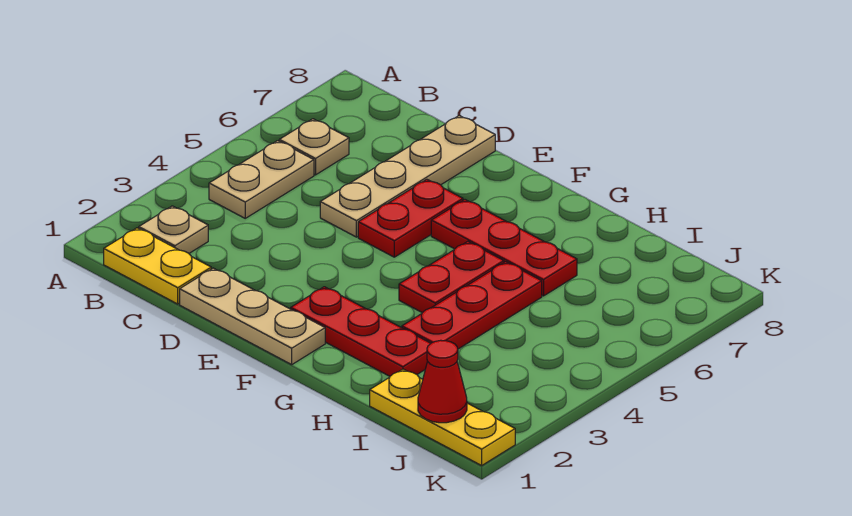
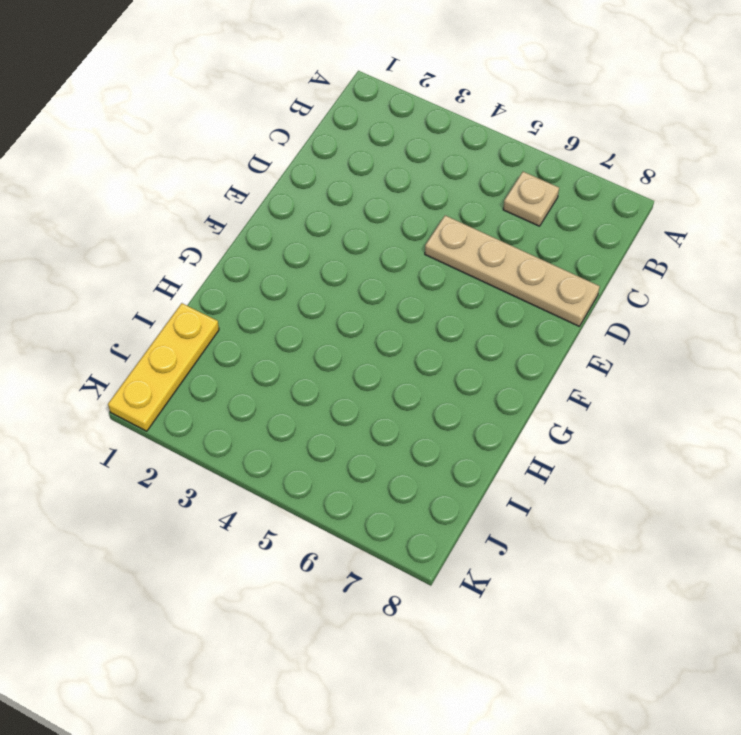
none -> yellow plate B1:C1 level 1
none -> tan plate B2 level 1
none -> tan plate B4:B5 level 1

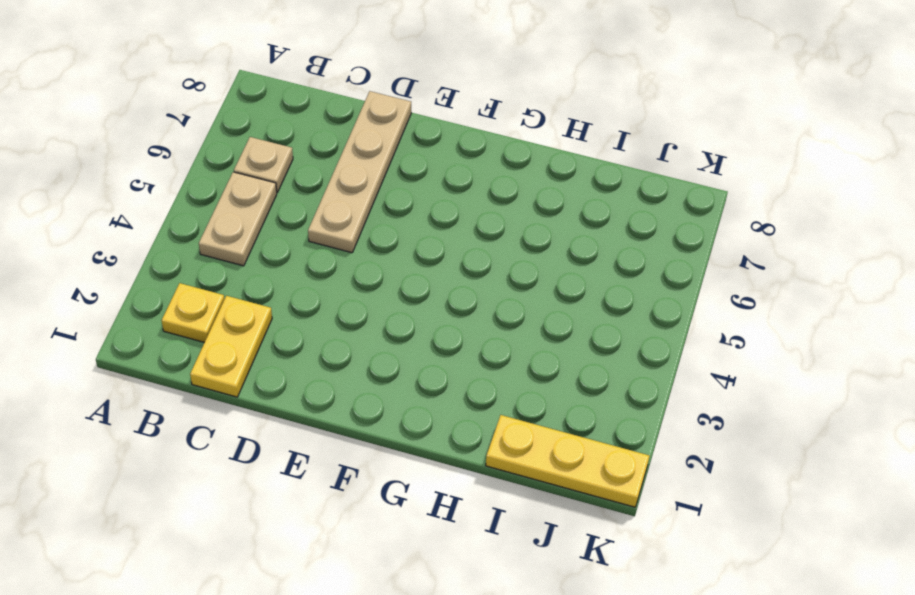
yellow plate B2 level 1 -> tan plate B2 level 1
yellow plate C1:C2 level 1 -> yellow plate B1:C1 level 1
none -> tan plate D1:F1 level 1
none -> red plate E5:E6 level 1
none -> red plate F2:H2 level 1

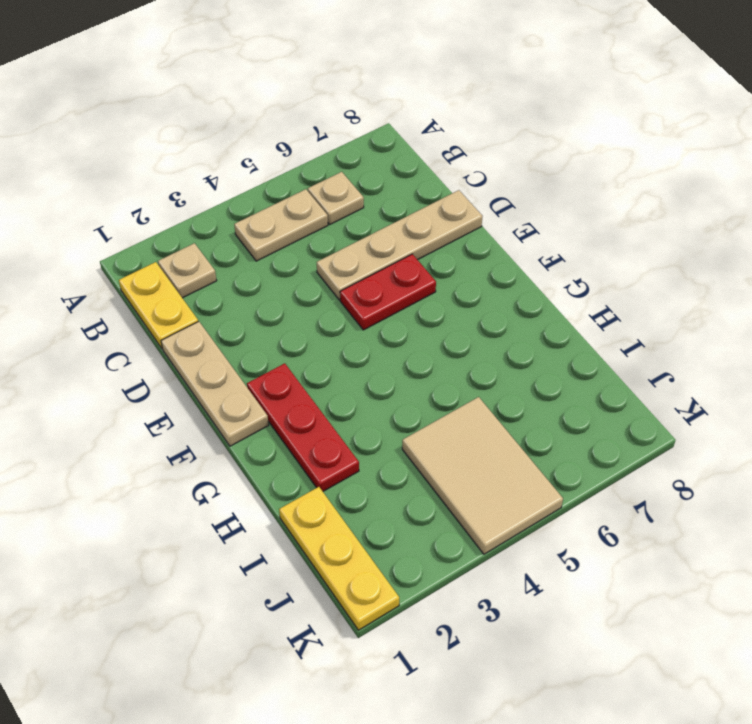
tan tile I4:K5 level 1 -> none
none -> red plate F6:H6 level 1
none -> red plate G4:G5 level 1
none -> red plate H3:H5 level 1

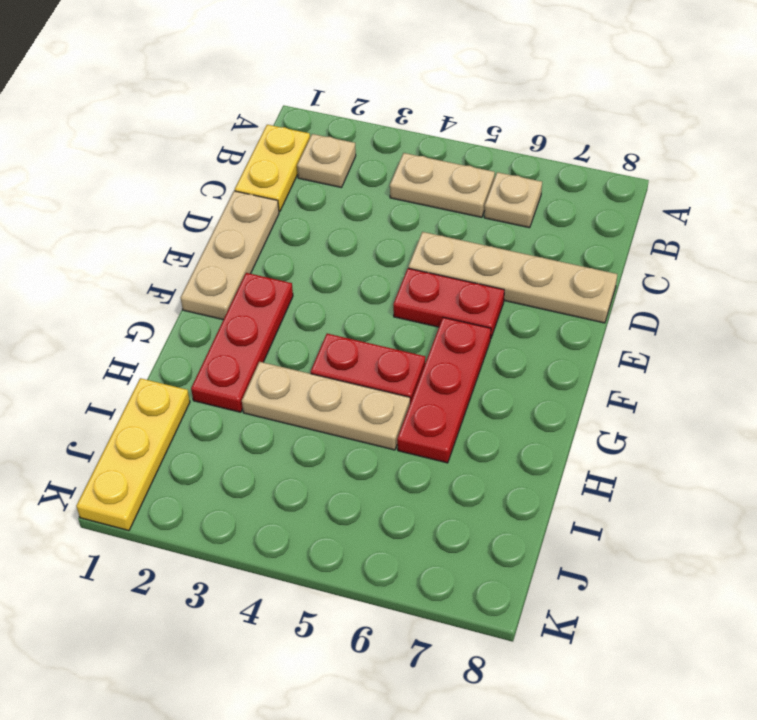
tan plate H3:H5 level 1 -> red plate H3:H5 level 1
none -> red cone J1 level 2

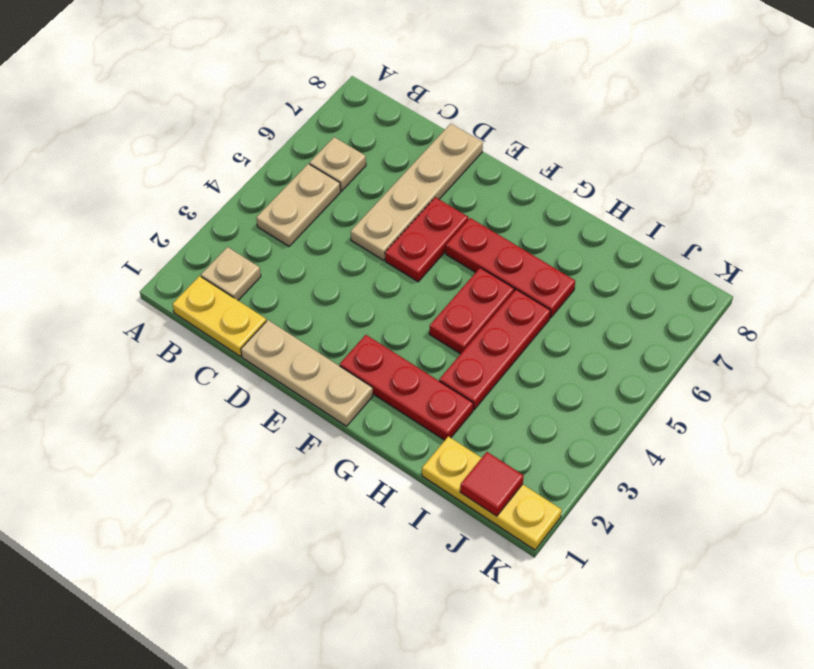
red tile J1 level 2 -> red cone J1 level 2

